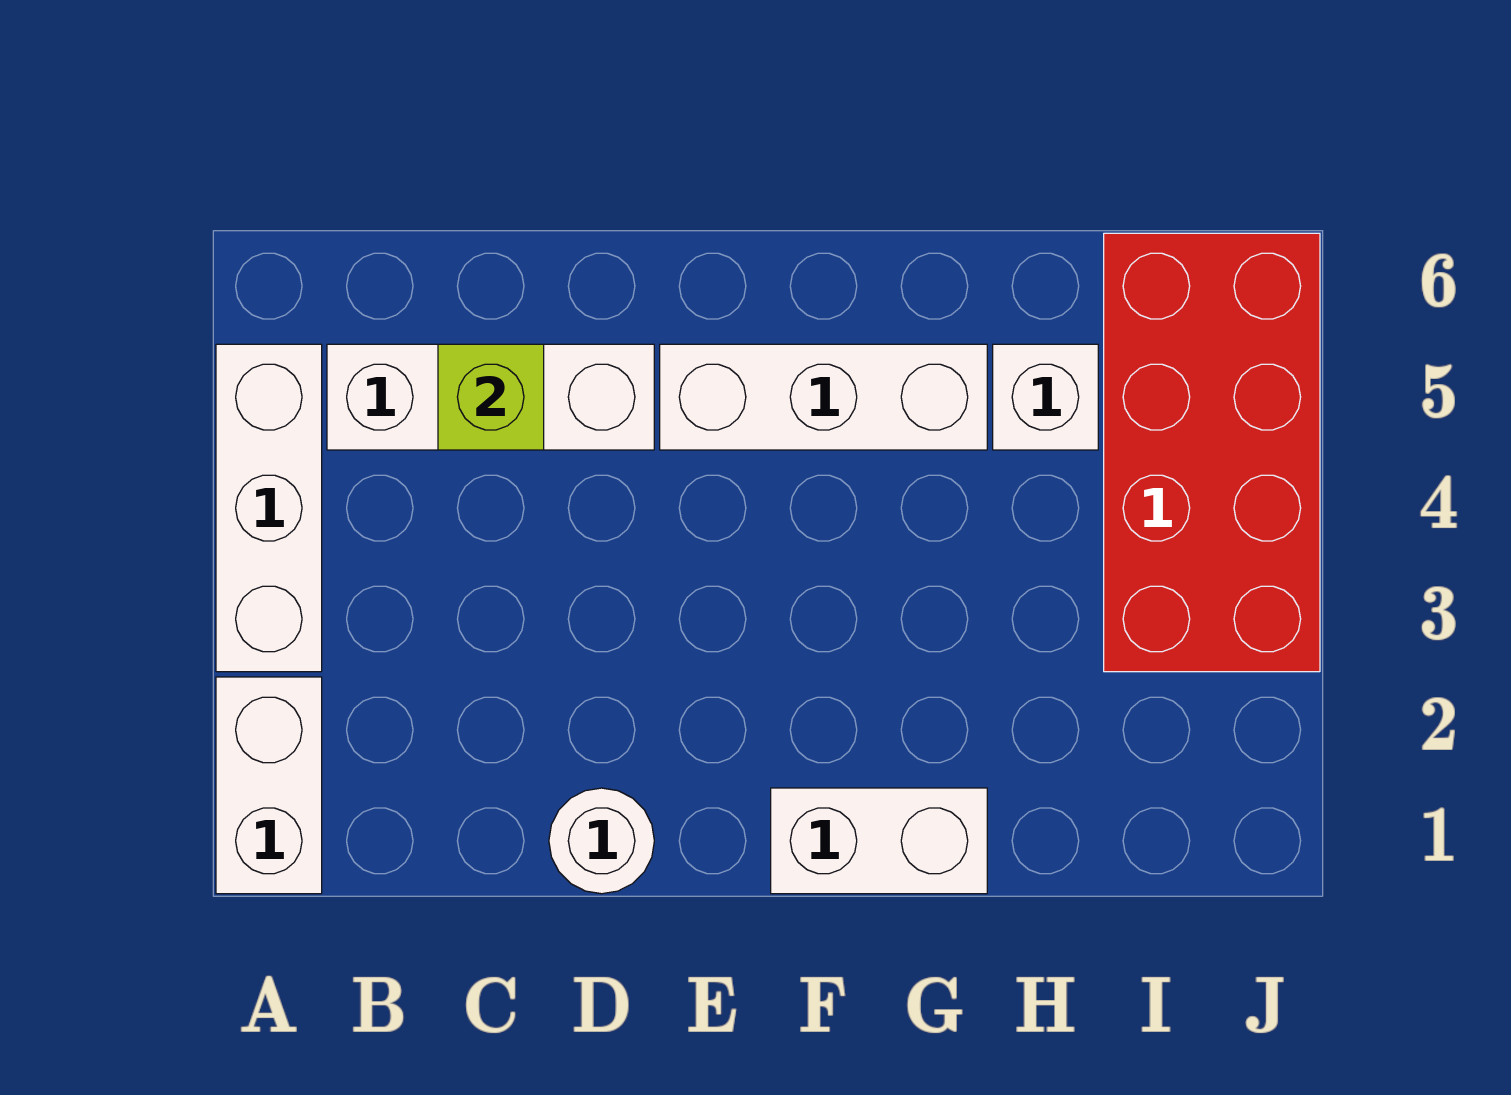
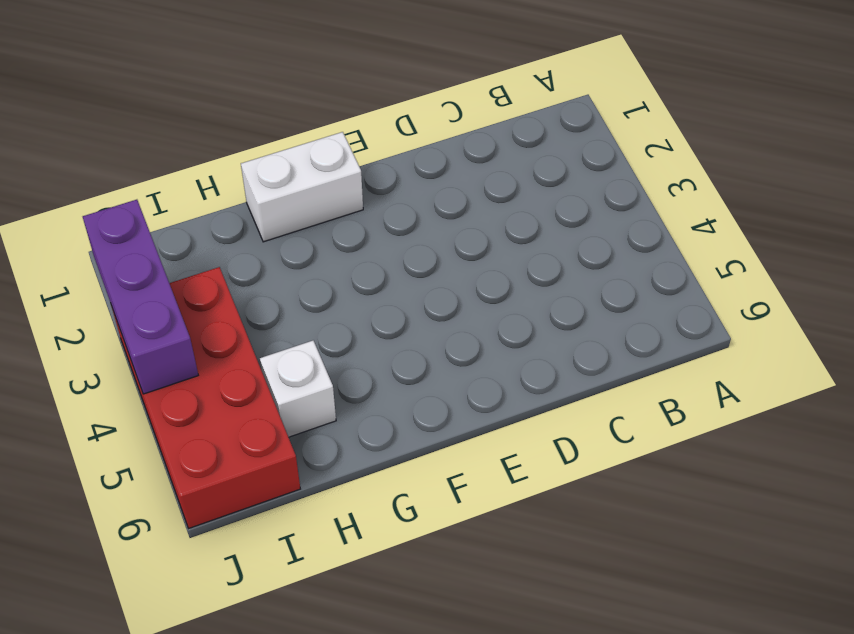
purple brick J2:J4 level 2 -> none
none -> white brick A1:A2 level 1
none -> white brick A3:A5 level 1

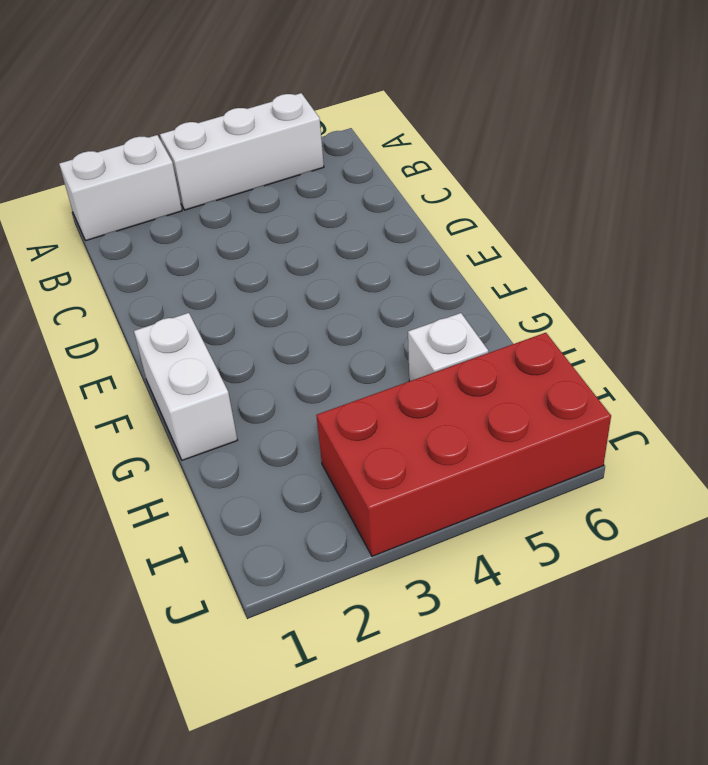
none -> white brick B5:D5 level 1
none -> white round brick D1 level 1

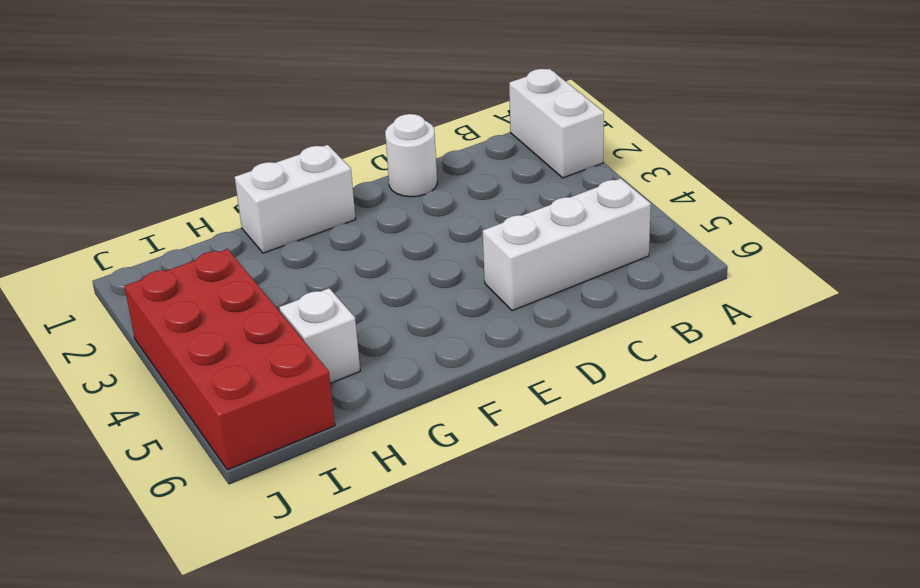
none -> white brick A3:A5 level 1
none -> white brick E5:G5 level 1

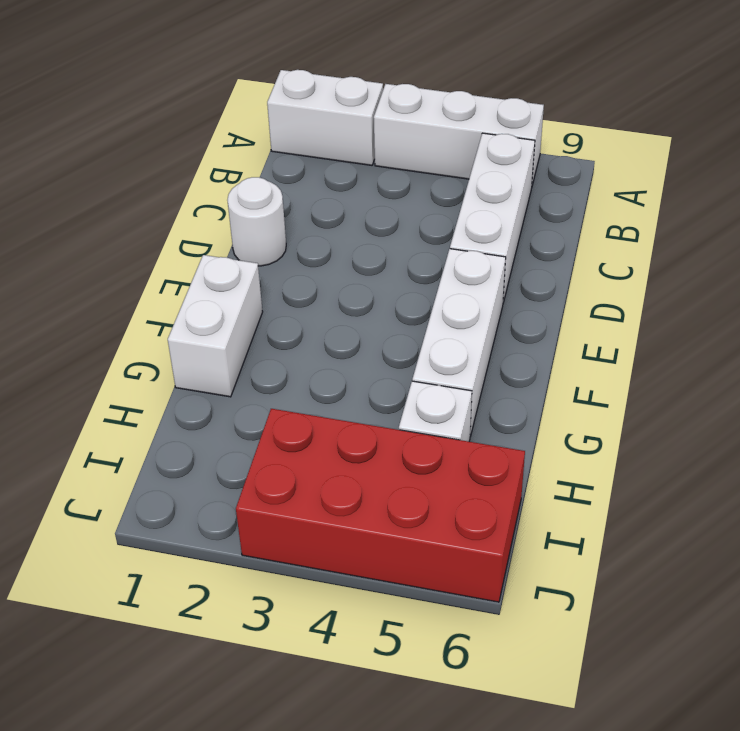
none -> lime brick C5 level 2

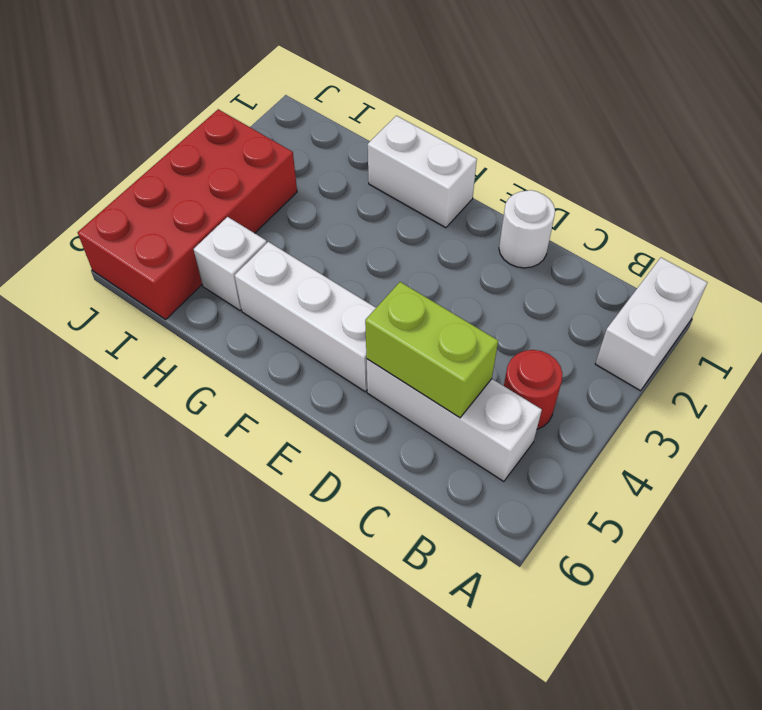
red round brick B4 level 1 -> none
lime brick C5:D5 level 2 -> lime brick C5 level 2
none -> white brick A3:A5 level 1

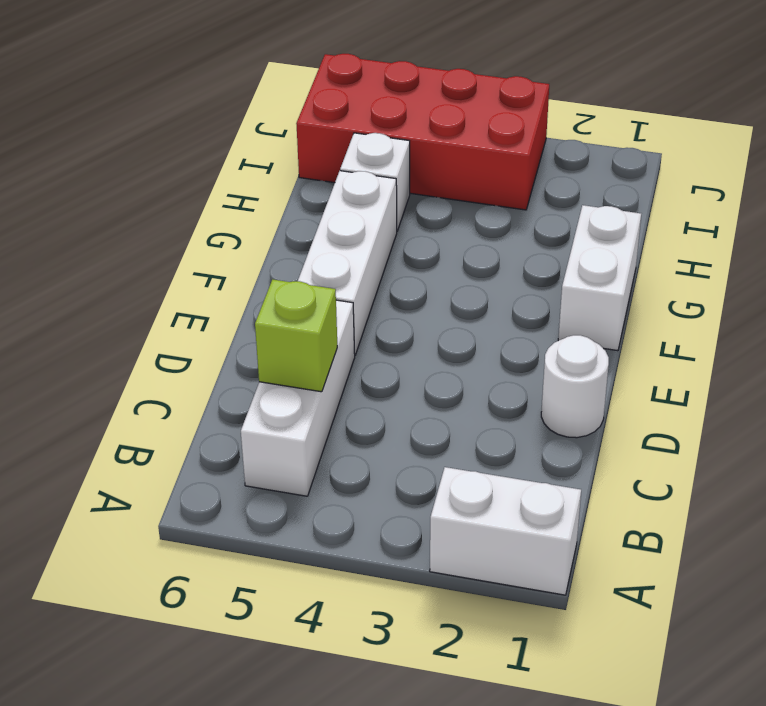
none -> white brick A3:A5 level 1

